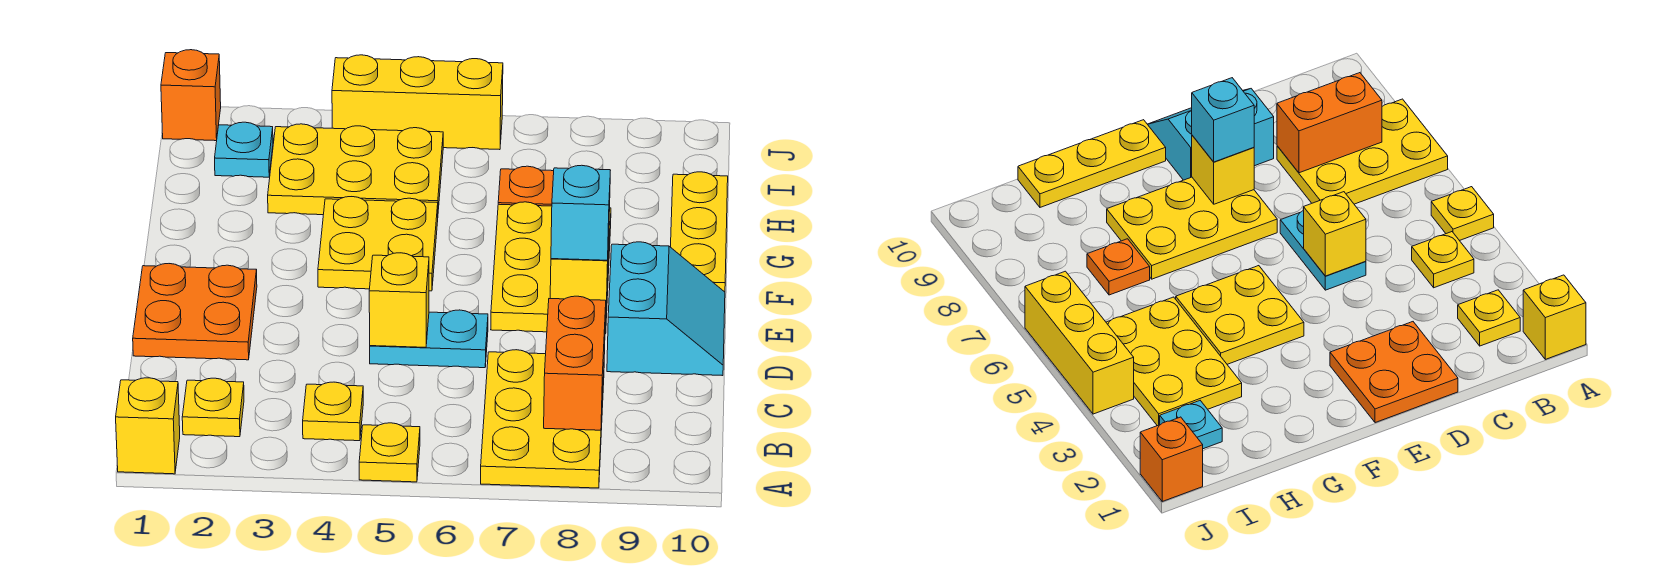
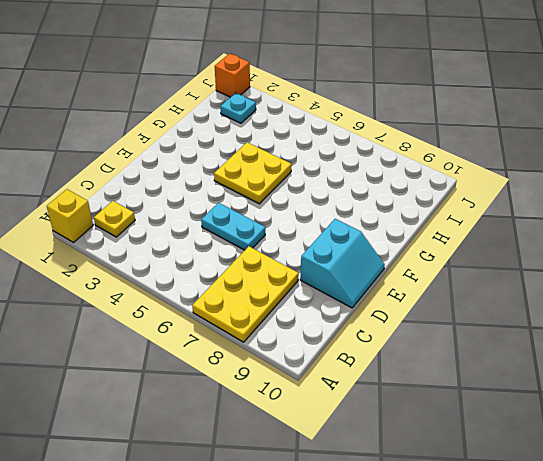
none -> yellow plate A5 level 1
none -> yellow plate B4 level 1
none -> orange plate D1:E2 level 1

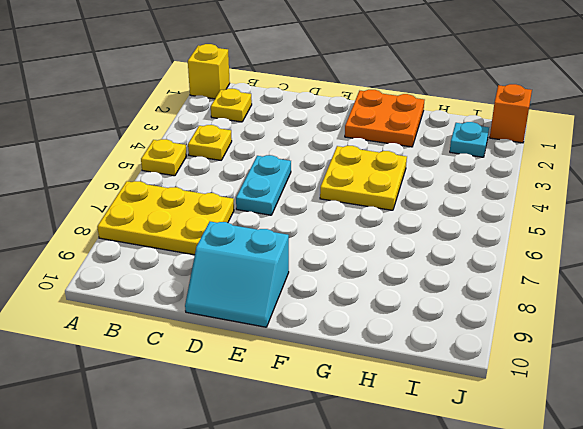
orange plate F1:G2 level 1 -> orange plate D1:E2 level 1
none -> yellow plate E7:G8 level 1
none -> yellow plate F10:H10 level 1
none -> yellow plate H3:I5 level 1

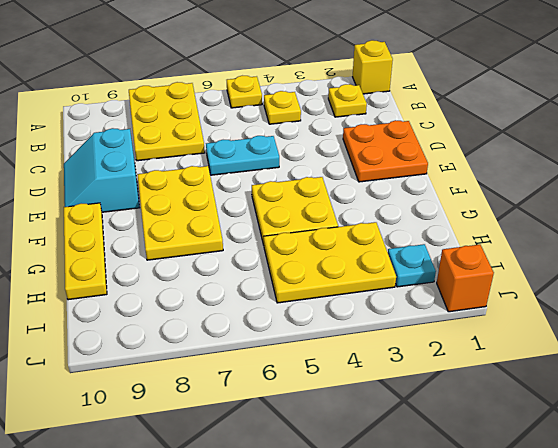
none -> orange plate H7 level 1
none -> yellow brick J4:J6 level 1
none -> orange brick B8:C8 level 2

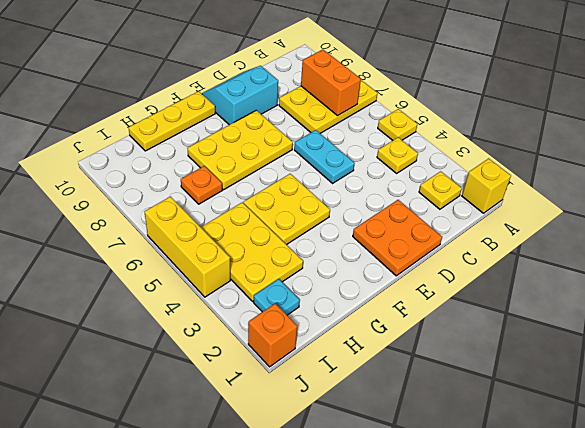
orange brick B7:B8 level 2 -> orange brick B8:C8 level 2
none -> yellow brick D5 level 2
none -> yellow brick E8 level 2
none -> cyan brick E8 level 3

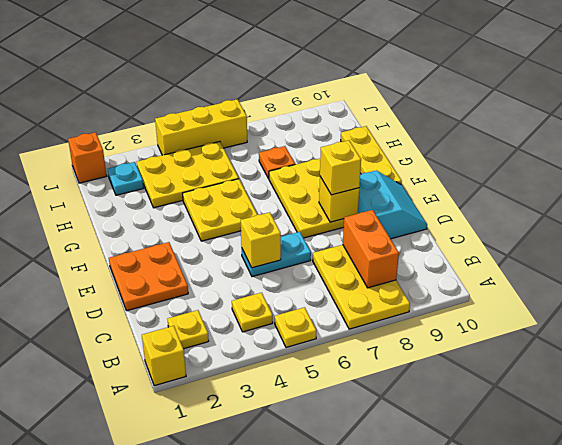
yellow brick E8 level 3 -> cyan brick E8 level 3

